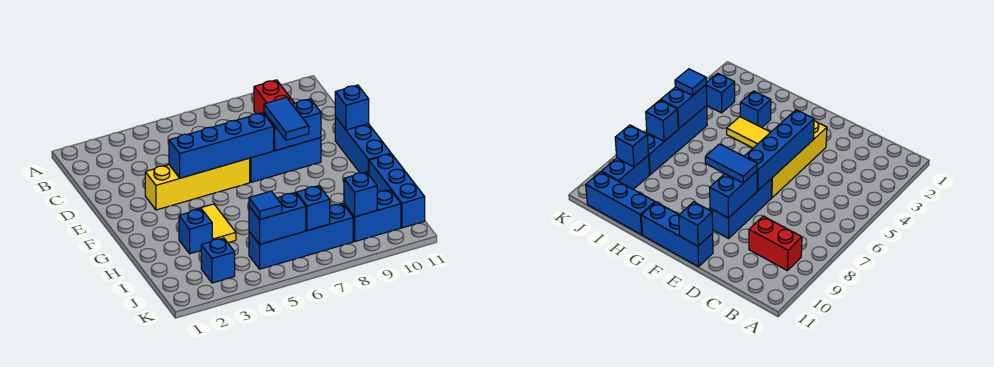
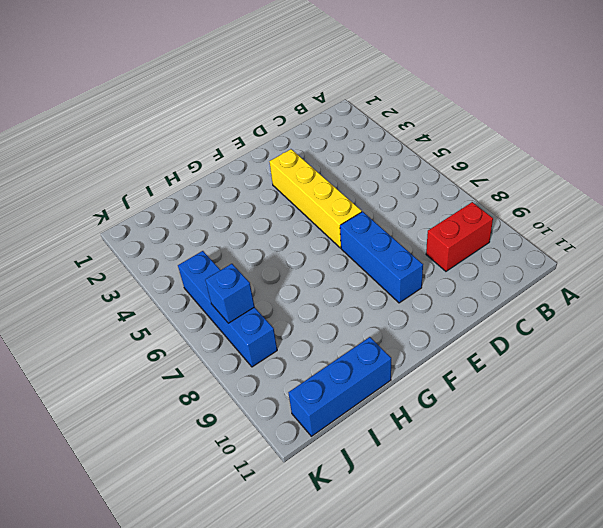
none -> blue brick E11:G11 level 1
none -> yellow tile G4:H4 level 1
none -> blue brick H3 level 1

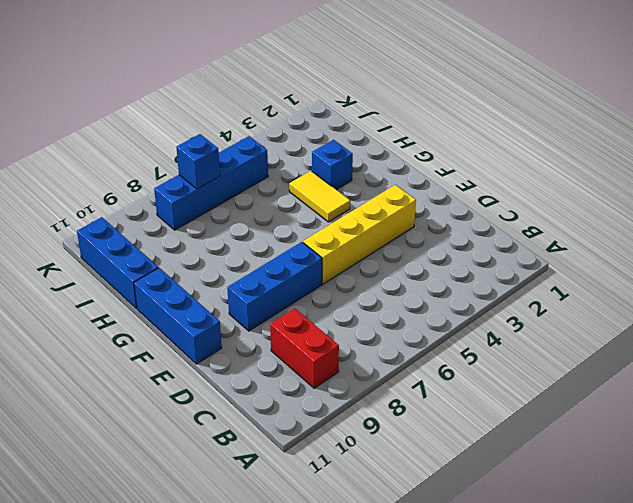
none -> blue brick J3 level 1
none -> blue brick J9:J10 level 1
none -> blue brick E4:E7 level 2

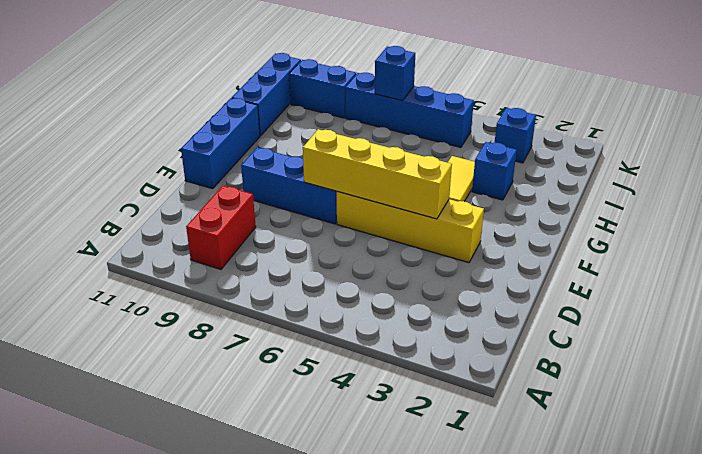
yellow brick E4:E7 level 2 -> blue brick E4:E7 level 2
none -> blue brick E8:E9 level 2
none -> blue brick E11 level 2
none -> blue brick J5:J6 level 2

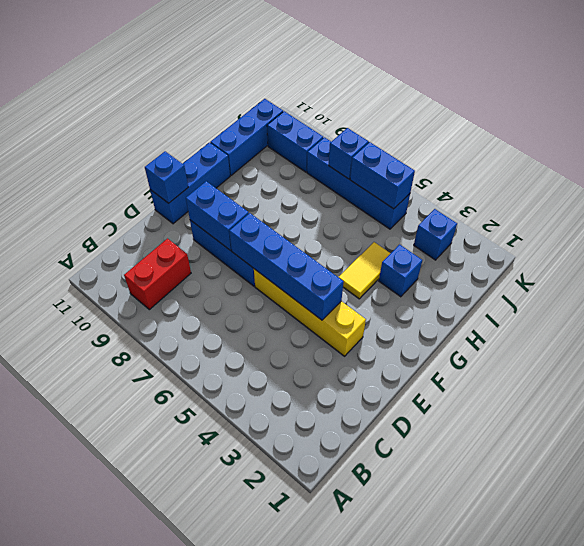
none -> blue brick J9 level 2
none -> blue tile E8:F8 level 3
none -> blue tile J5 level 3

